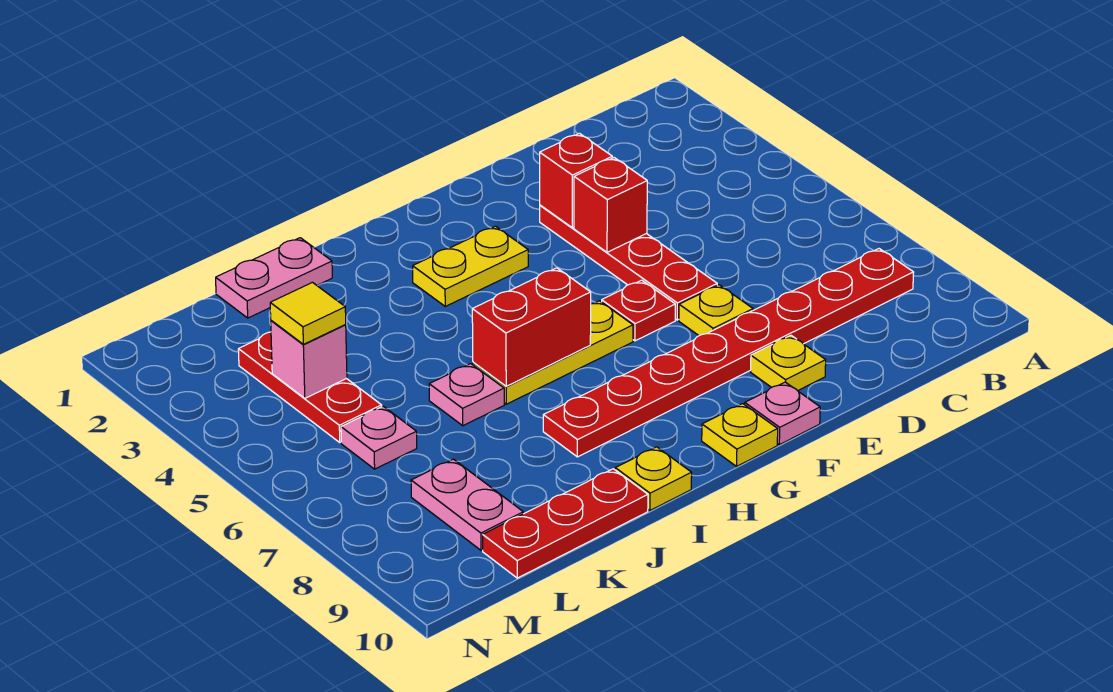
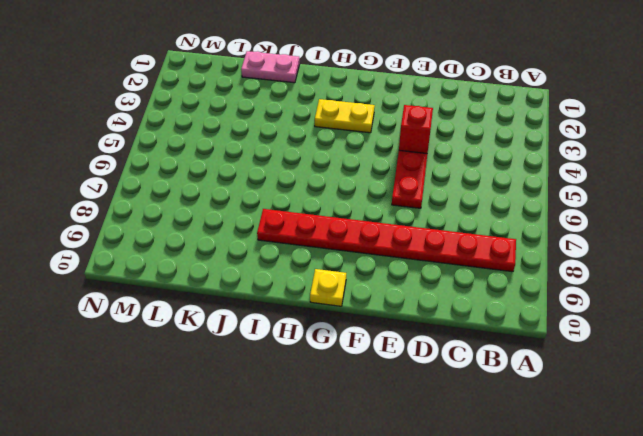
none -> yellow plate E7 level 1
none -> yellow plate E9 level 1
none -> red plate F6 level 1

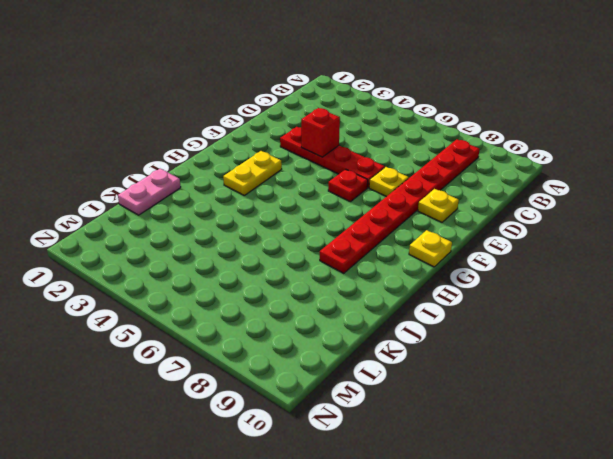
none -> pink plate F10 level 1
none -> yellow plate G6:I6 level 1
none -> yellow plate I10 level 1

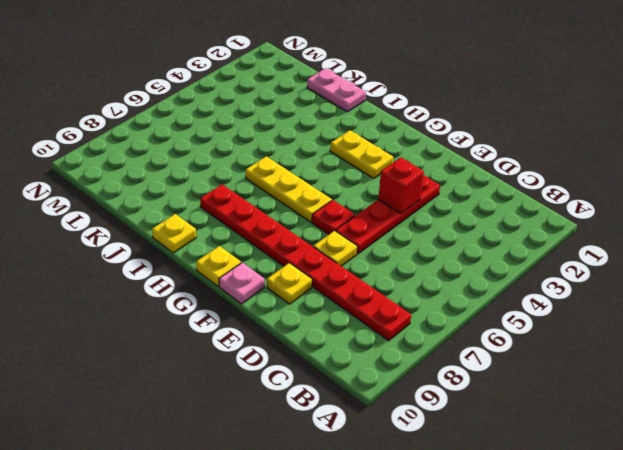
none -> pink plate J6 level 1
none -> red plate J10:L10 level 1
none -> red plate L3:L5 level 1

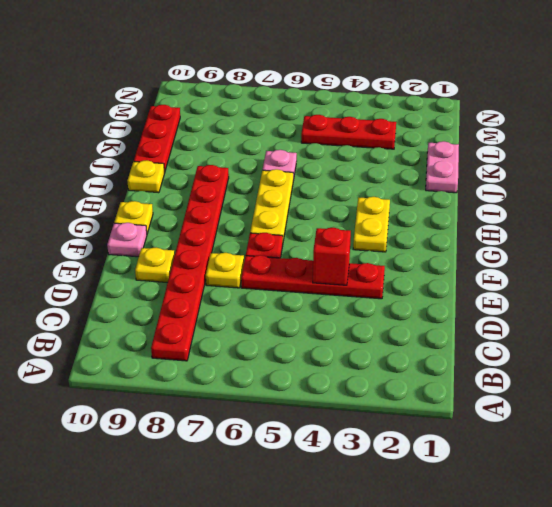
none -> pink plate L6 level 1
none -> pink plate L8:L9 level 1
none -> red brick E3 level 2

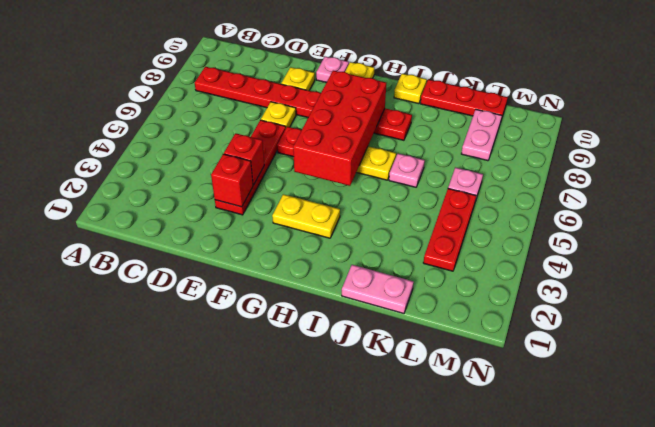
red brick G5:H8 level 2 -> red brick H6:I6 level 2
none -> pink brick L4 level 2
none -> yellow tile L4 level 3

